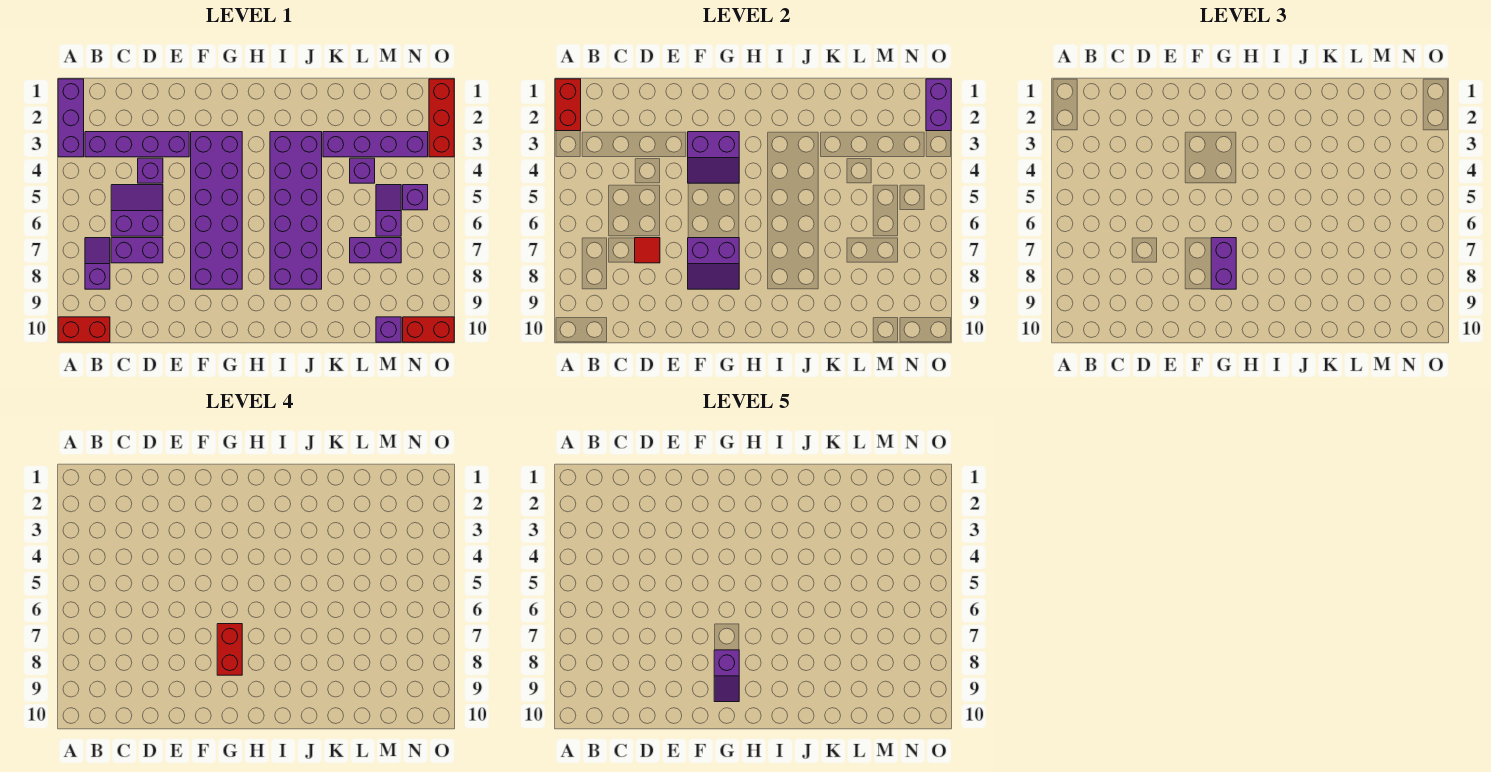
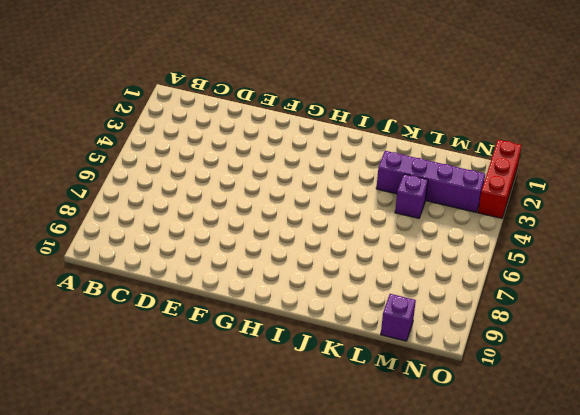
none -> purple brick A1:A3 level 1
none -> red brick A10:B10 level 1
none -> purple brick B3:E3 level 1

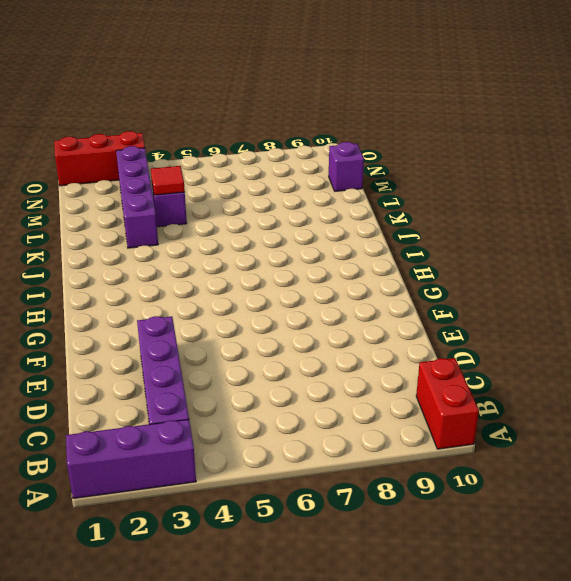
red tile L4 level 2 -> red tile D7 level 2
none -> purple slope B7:B8 level 1 top 8
none -> purple slope C5:D6 level 1 top 6
none -> purple brick C7:D7 level 1

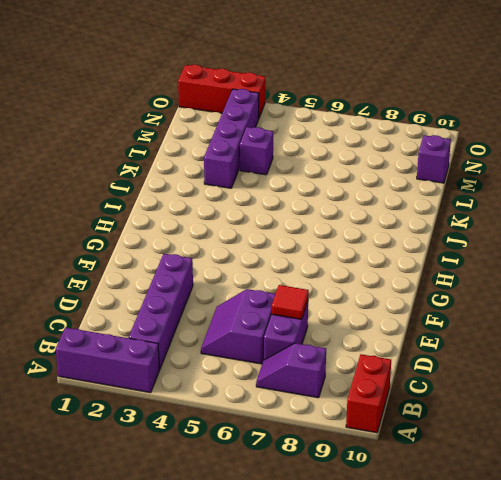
none -> purple brick D4 level 1
none -> purple brick F3:G8 level 1
none -> purple brick I3:J8 level 1

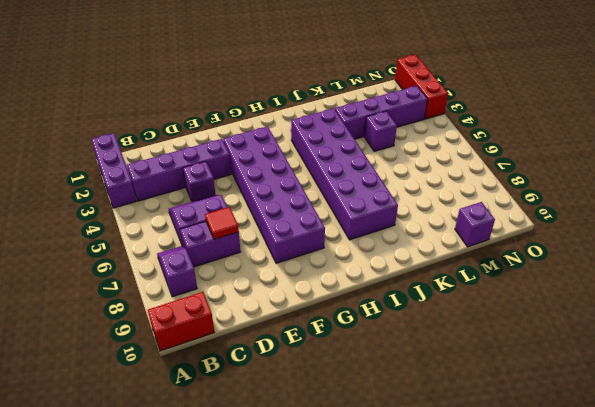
none -> purple brick L7:M7 level 1
none -> purple slope M5:M6 level 1 top 6
none -> purple brick N5 level 1

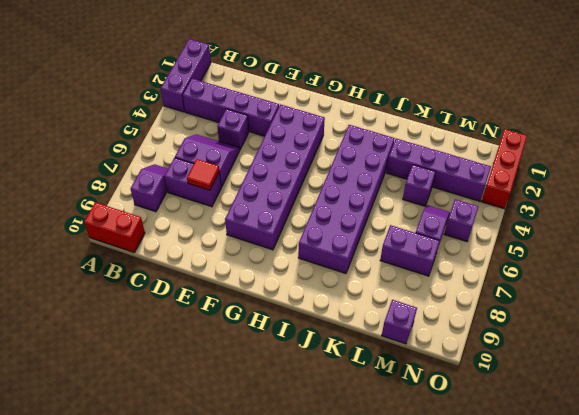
none -> red brick N10:O10 level 1
none -> red brick A1:A2 level 2
none -> purple slope F3:G4 level 2 top 3

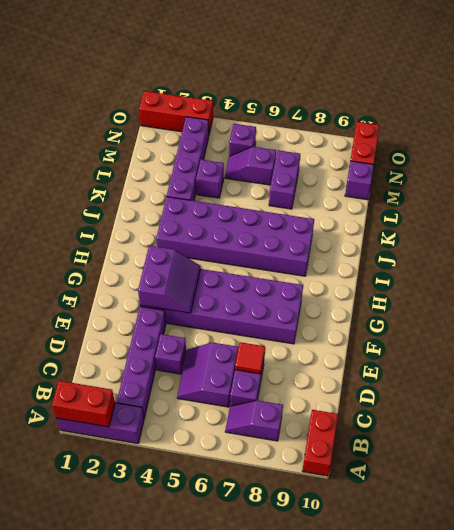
none -> purple slope F7:G8 level 2 top 7
none -> purple brick O1:O2 level 2
none -> purple brick G7:G8 level 3

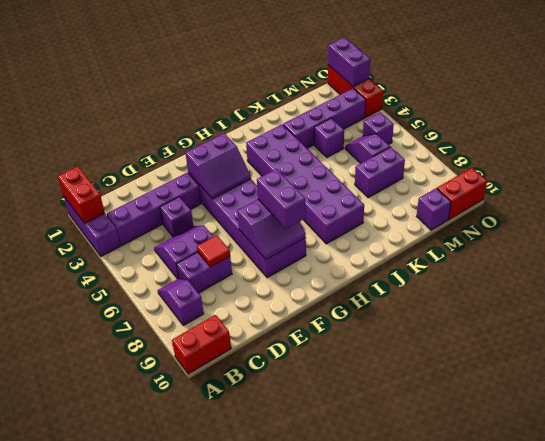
none -> red brick G7:G8 level 4
none -> purple slope G8:G9 level 5 top 8

